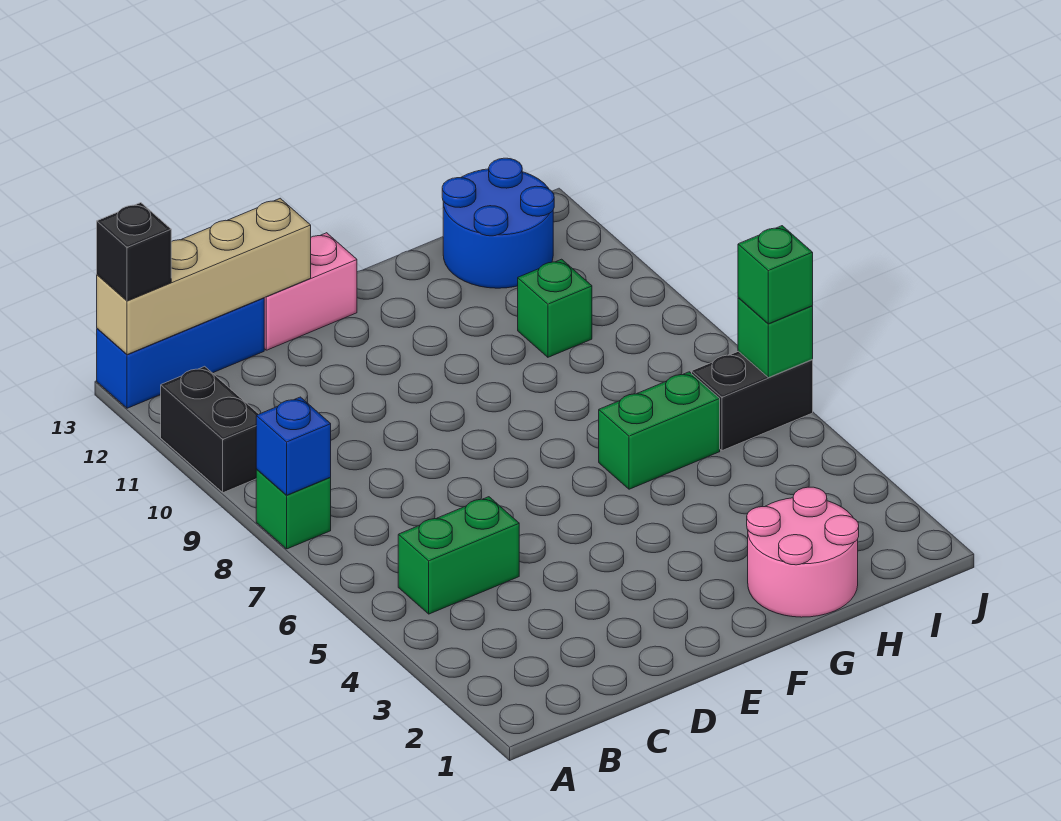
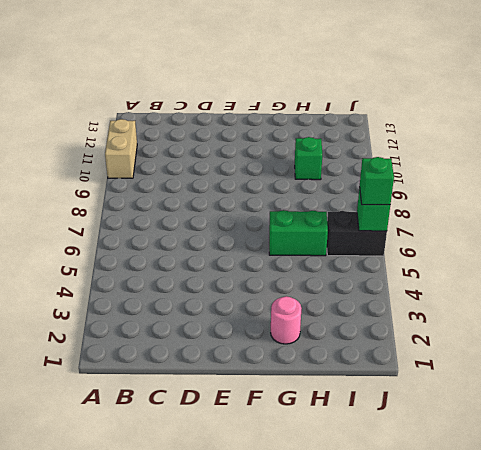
tan brick A10:A11 level 1 -> black brick A10:A11 level 1
pink round brick G2 level 1 -> pink round brick G1:H2 level 1
none -> green brick A8 level 1
none -> blue brick A13:C13 level 1
none -> green brick B5:C5 level 1

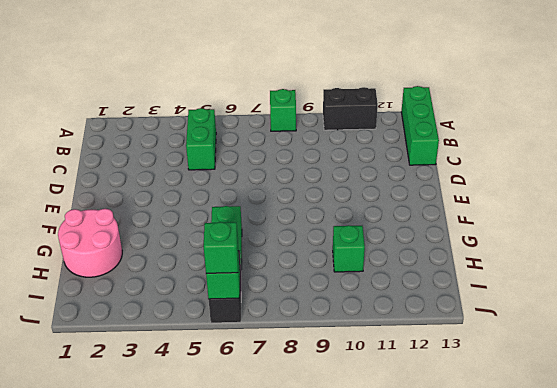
green brick A13:C13 level 1 -> blue brick A13:C13 level 1
none -> pink brick D13:E13 level 1
none -> blue round brick H12:I13 level 1
none -> blue brick A8 level 2

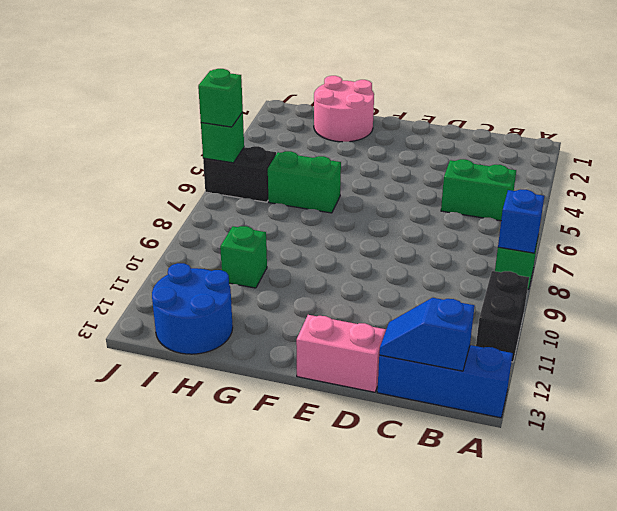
blue slope B13:C13 level 2 top B -> tan brick A13:D13 level 2
none -> black brick A13 level 3

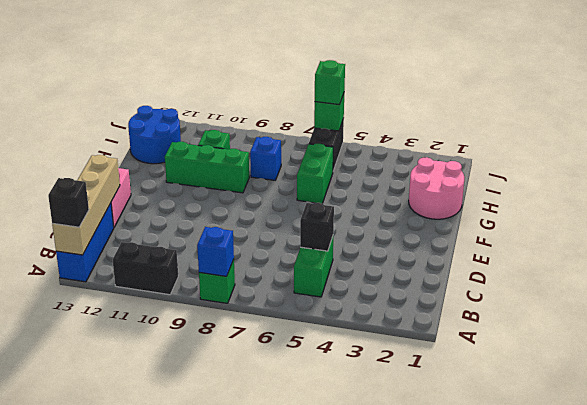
black brick C5 level 2 -> none
green brick G9:G11 level 1 -> none
blue brick H8 level 1 -> none

